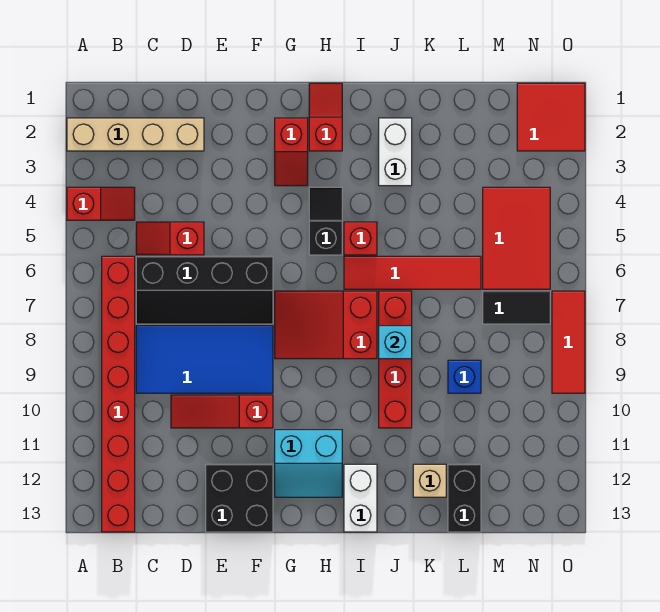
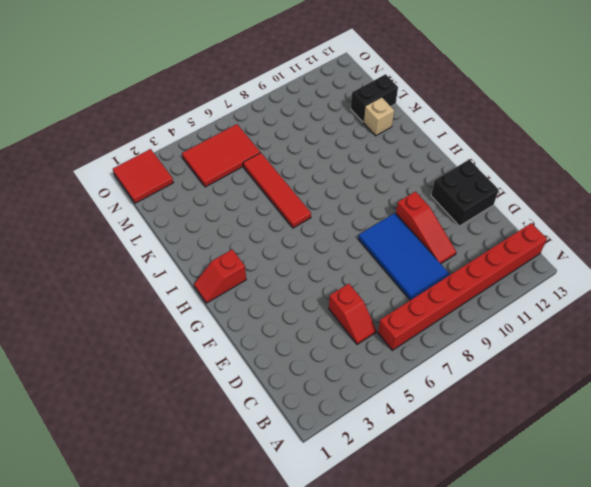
none -> tan brick A2:D2 level 1
none -> red slope A4:B4 level 1 top A
none -> black slope C6:F7 level 1 top 6

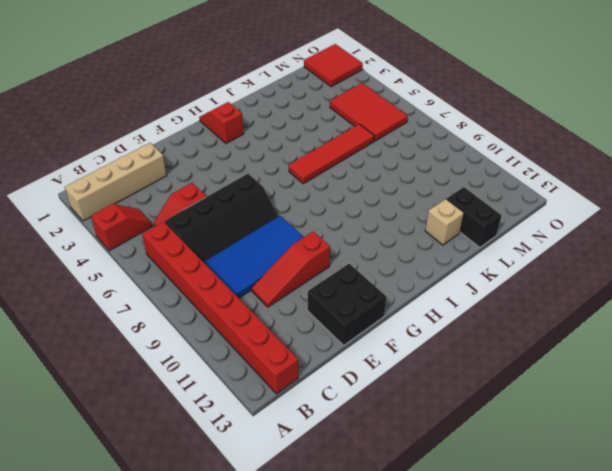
none -> red slope G2:G3 level 1 top 2
none -> red slope G7:I8 level 1 top I
none -> cyan slope G11:H12 level 1 top 11

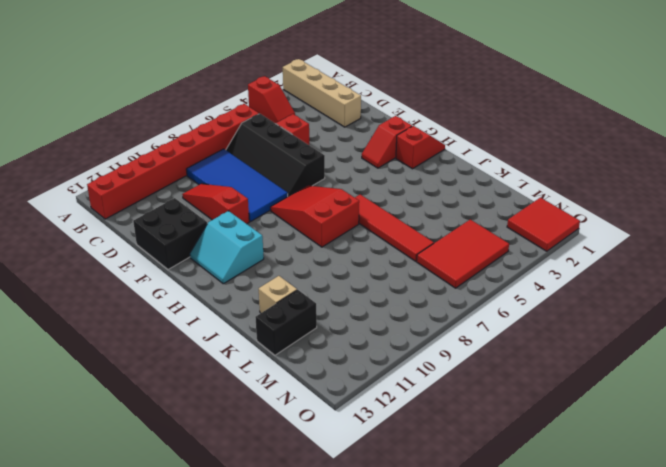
none -> black slope H4:H5 level 1 top 5
none -> red brick I5 level 1
none -> white brick I12:I13 level 1

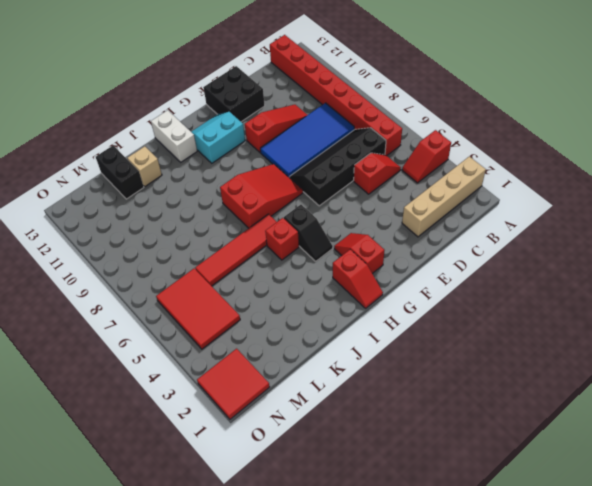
none -> white brick J2:J3 level 1
none -> red brick J7:J10 level 1
none -> blue brick L9 level 1

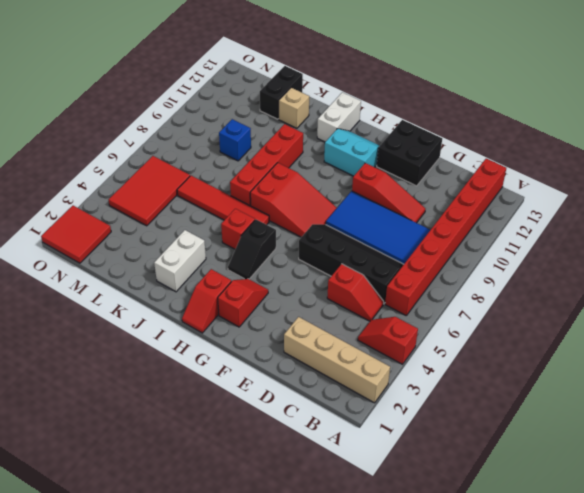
none -> black tile M7:N7 level 1
none -> red tile O7:O9 level 1
none -> cyan brick J8 level 2

